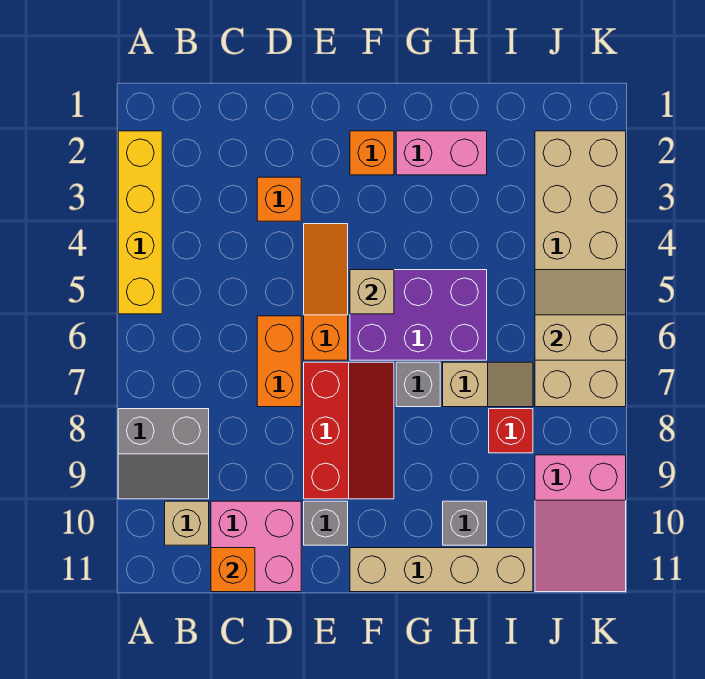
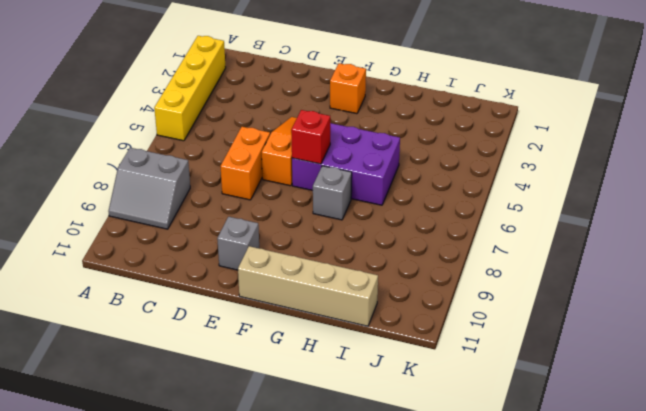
red brick F6 level 2 -> red brick I8 level 1
none -> tan brick B10 level 1
none -> pink brick C10:D11 level 1
none -> orange brick D3 level 1

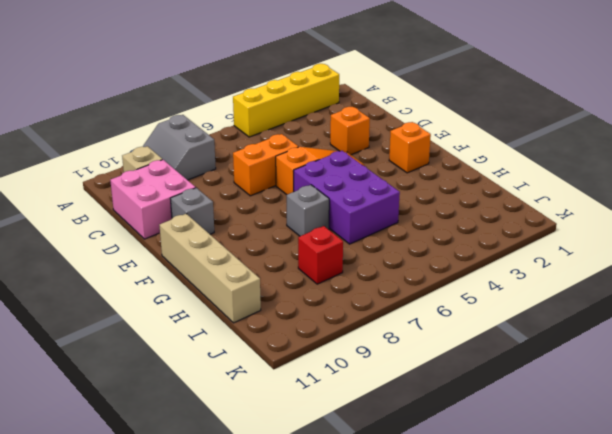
none -> red slope E7:F9 level 1 top E
none -> pink brick G2:H2 level 1
none -> tan slope H7:I7 level 1 top H

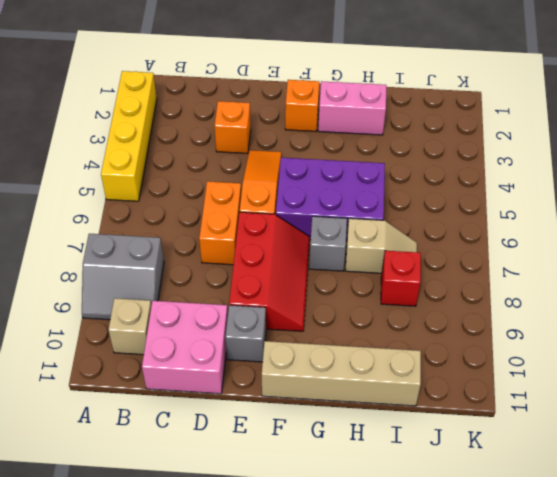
none -> grey brick H10 level 1
none -> tan brick J2:K7 level 1
none -> pink slope J9:K11 level 1 top 9

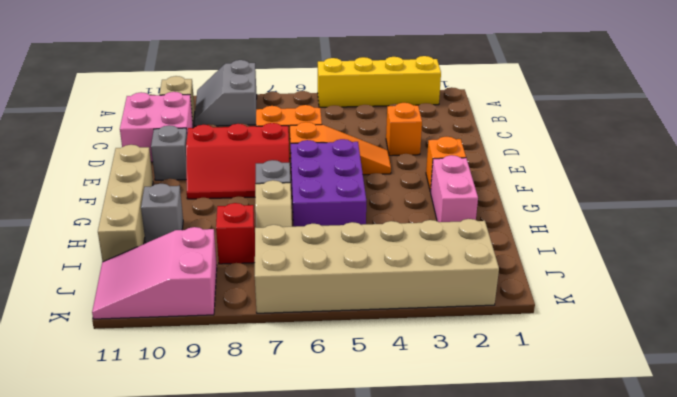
none -> orange brick C11 level 2
none -> tan brick F5 level 2
none -> tan slope J5:K6 level 2 top 6

